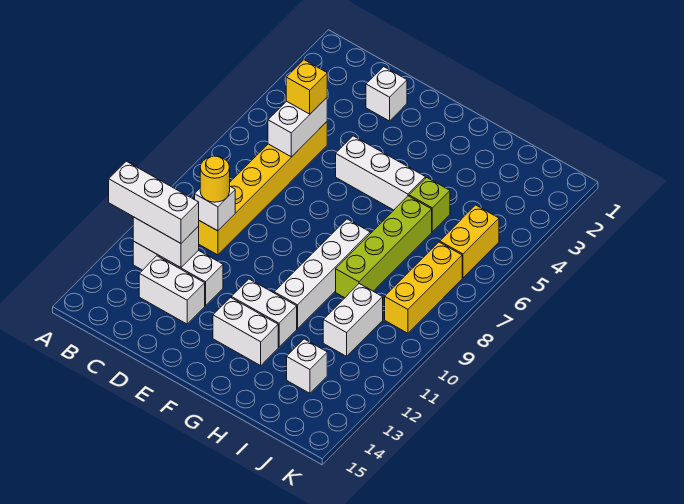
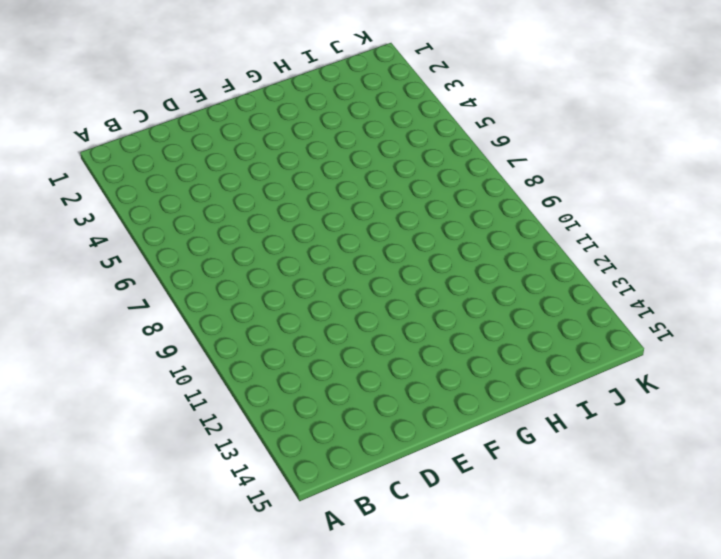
none -> white brick B12:D12 level 1
none -> yellow brick C5:C10 level 1
none -> white brick C13:D13 level 1

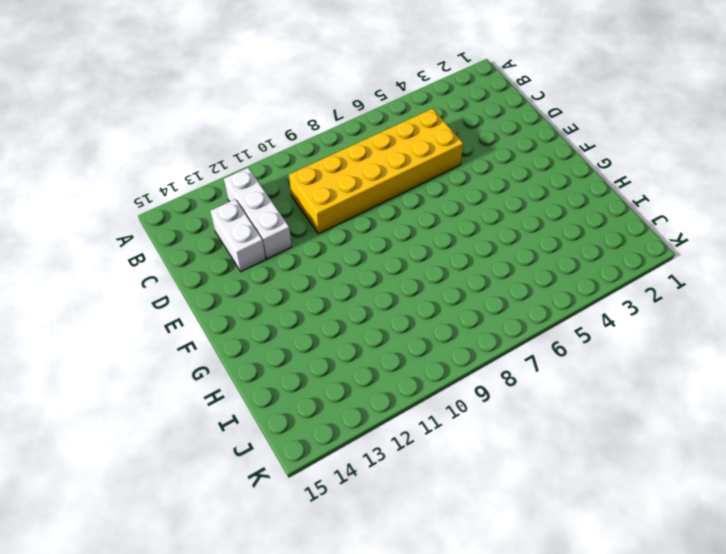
yellow brick C5:D10 level 1 -> yellow brick C5:C10 level 1
none -> white brick D2 level 1
none -> white brick E5:G5 level 1
none -> white brick F12:G12 level 1

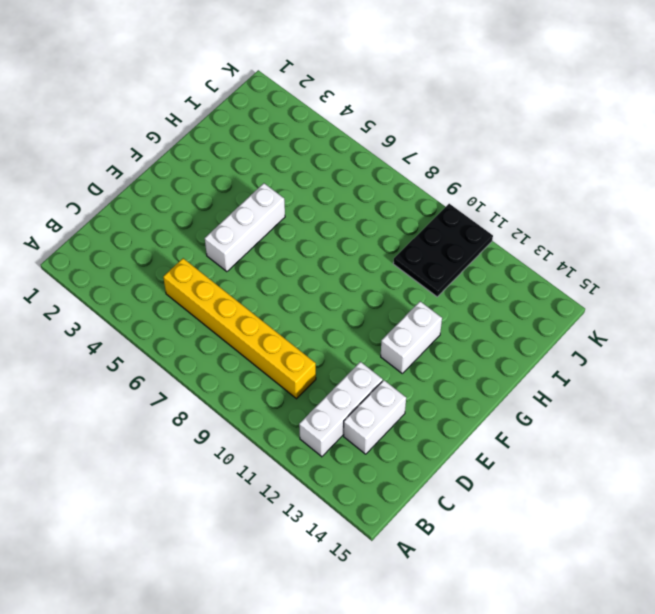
black plate I10:K11 level 1 -> white brick I10:I11 level 1
none -> white brick D2 level 1
none -> white brick F13:G13 level 1
none -> white brick G8:G11 level 1

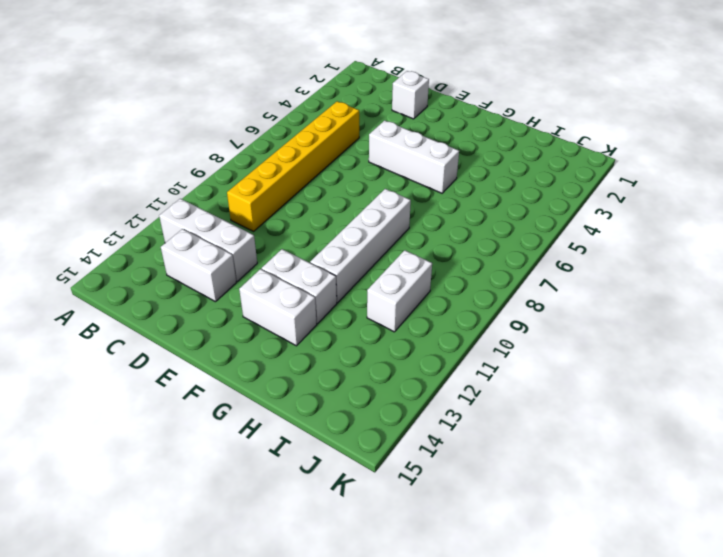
none -> lime brick H5 level 1
none -> lime brick H6:H9 level 1
none -> white brick I13 level 1

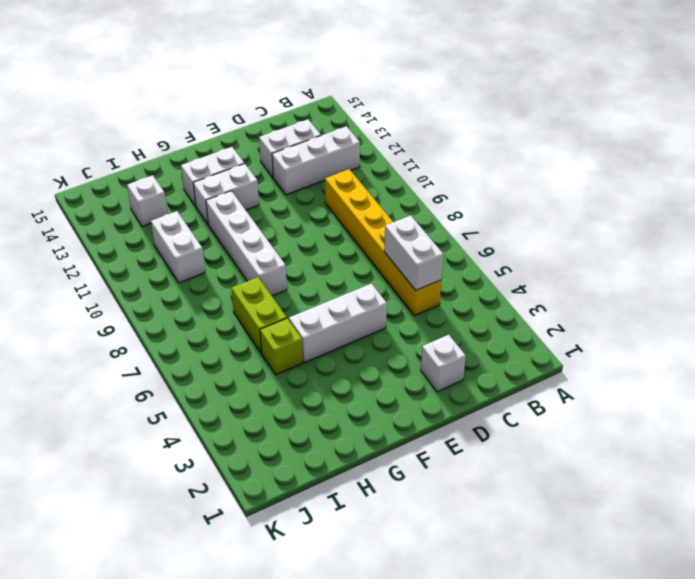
lime brick H6:H7 level 1 -> lime brick H6:H9 level 1
none -> yellow brick J5:J6 level 1
none -> yellow brick J7:J9 level 1
none -> white brick B12:C12 level 2

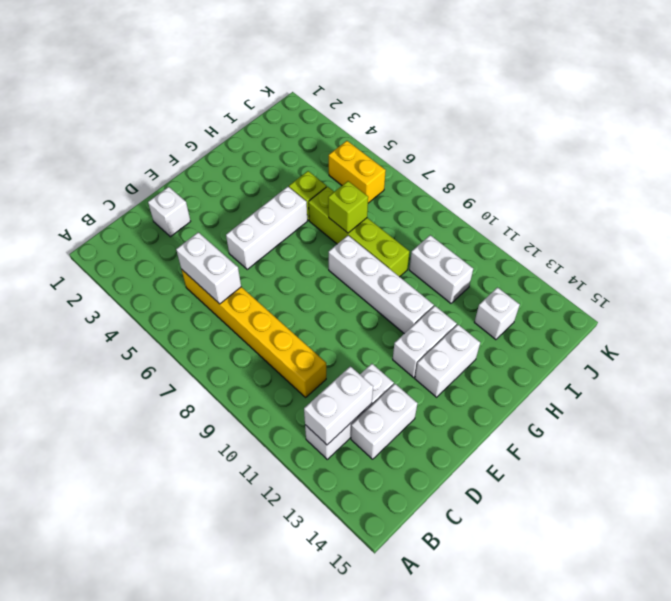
lime brick H7 level 2 -> none
none -> yellow brick J7:J9 level 1
none -> white brick C10 level 2
none -> white brick A12:C12 level 3

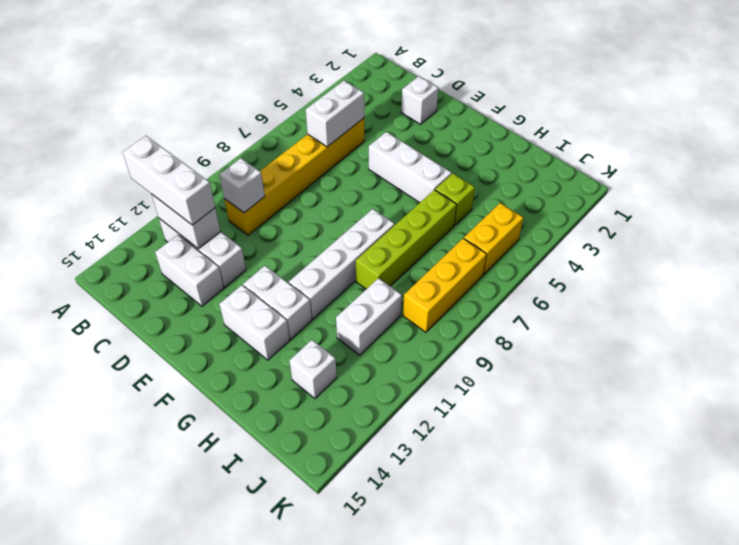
none -> yellow brick C5 level 3
none -> yellow round brick C10 level 3

